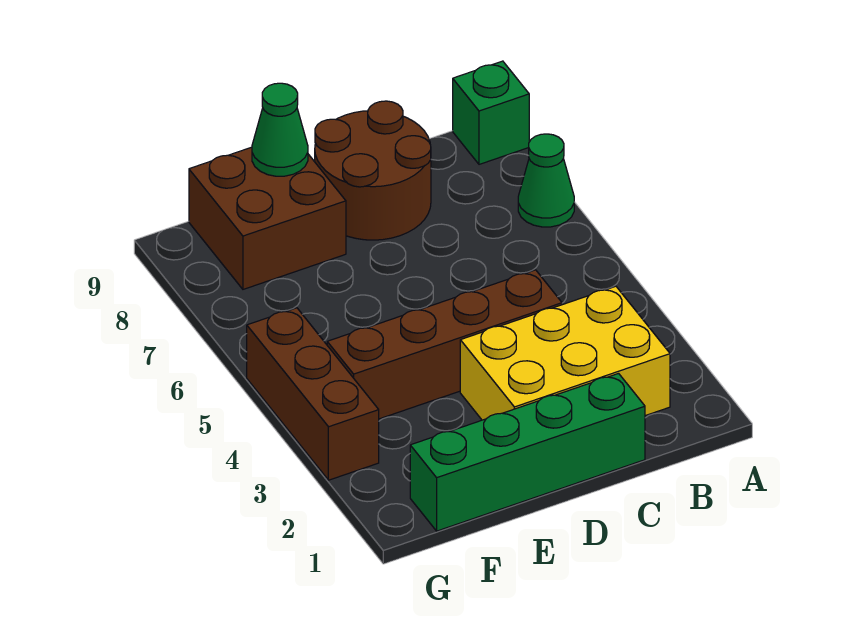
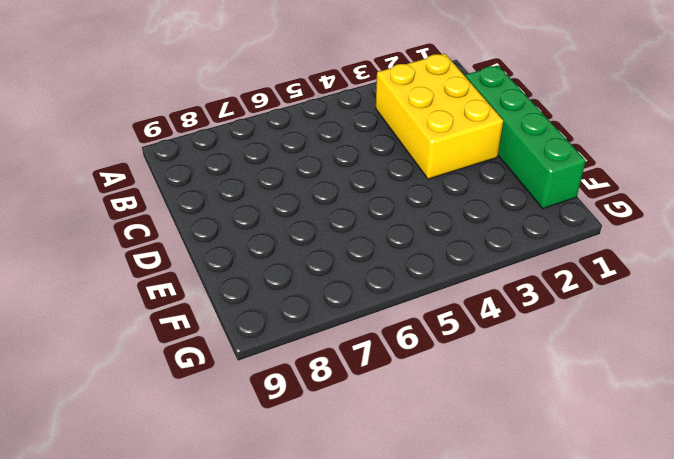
none -> green cone A7 level 1
none -> green brick A9 level 1

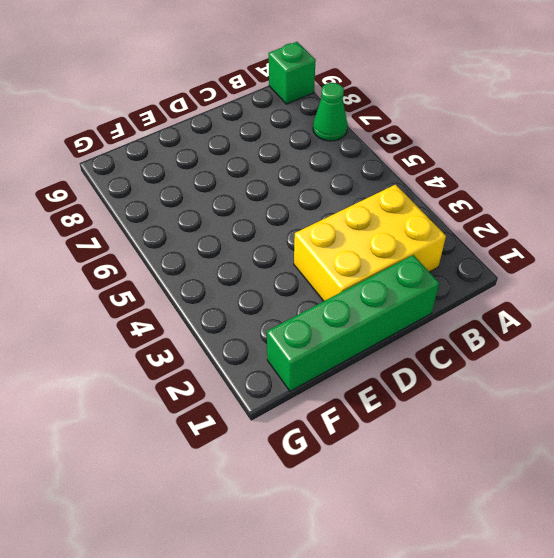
none -> brown brick C4:F4 level 1
none -> brown round brick C8:D9 level 1

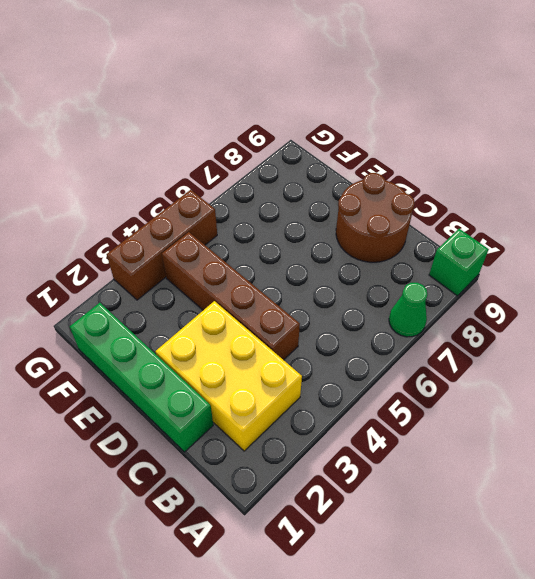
none -> brown brick E8:F9 level 1
none -> green cone E9 level 2

